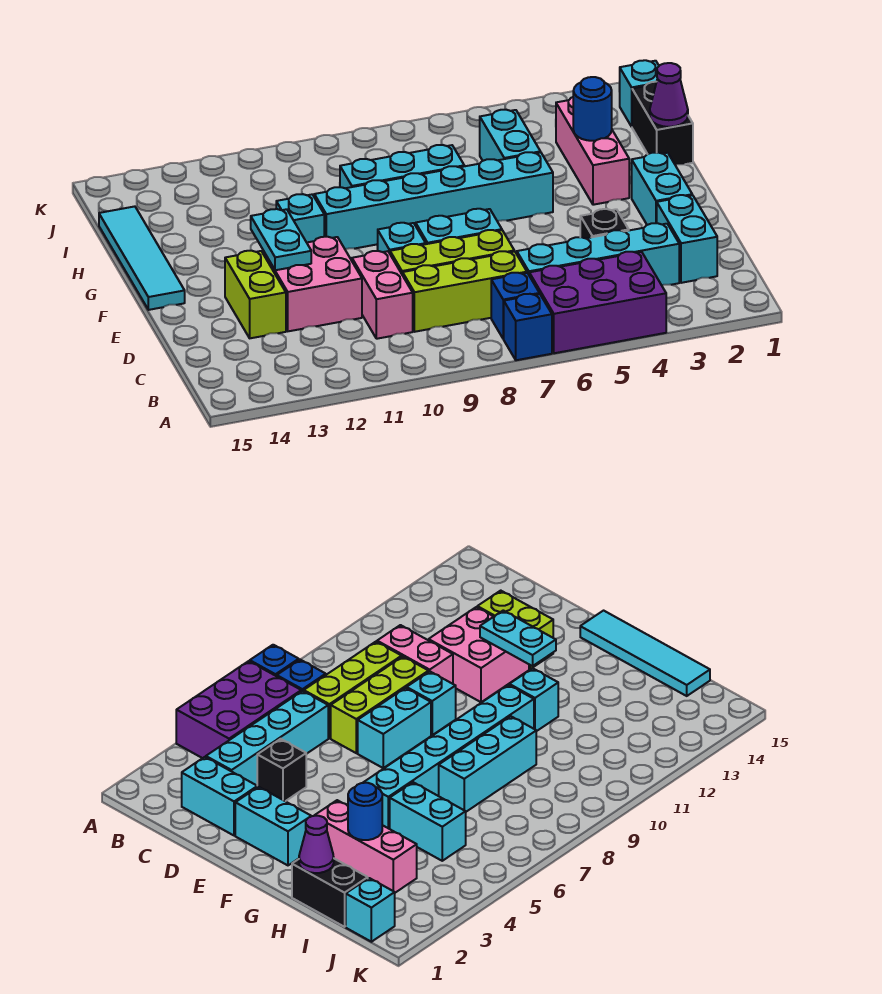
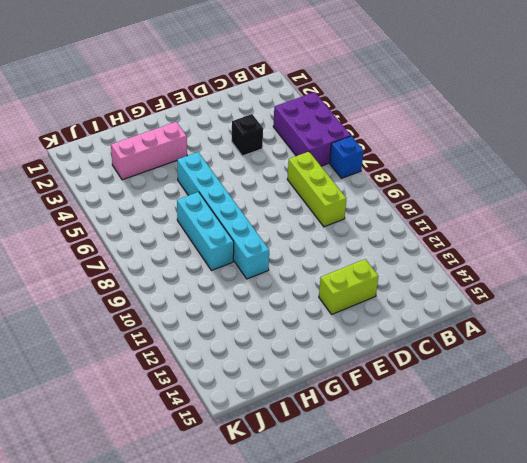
none -> blue brick B7 level 1
none -> cyan brick C2:D2 level 1
none -> cyan brick C3:C6 level 1

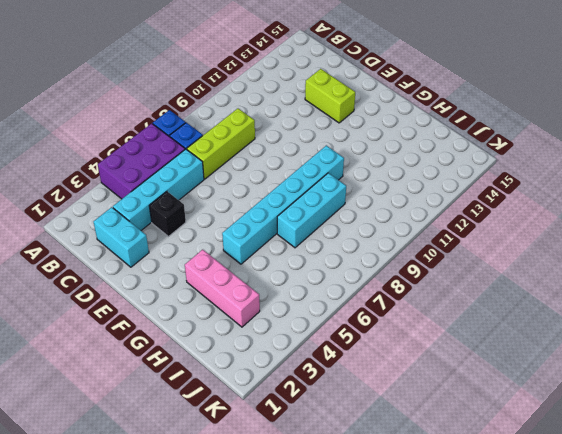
none -> pink brick C10:D10 level 1
none -> lime brick D7:D9 level 1
none -> pink brick D11:E12 level 1

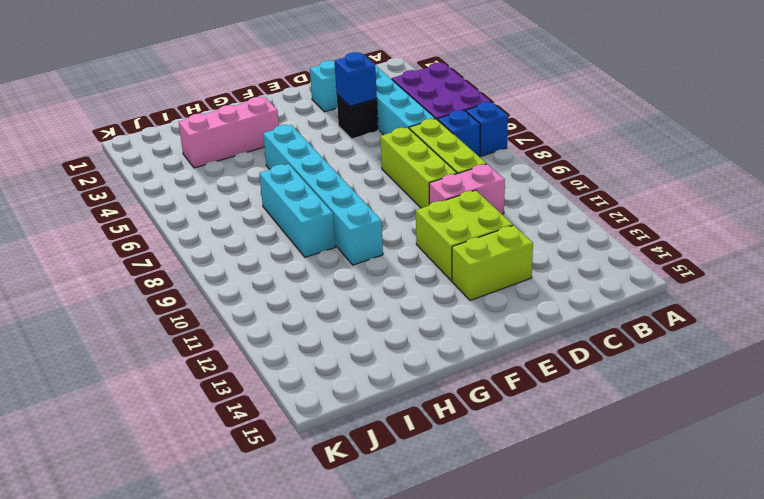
blue brick D4 level 2 -> none
lime brick D11:E12 level 1 -> pink brick D11:E12 level 1
none -> cyan brick E2:F2 level 1
none -> cyan brick E7:E8 level 1
none -> cyan brick E9 level 1

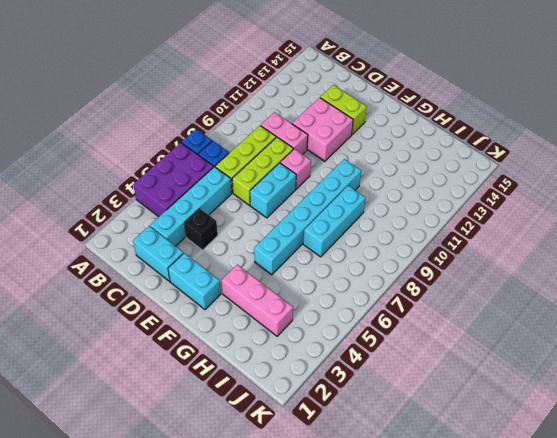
pink brick E9 level 1 -> cyan brick E9 level 1
none -> cyan tile F15:I15 level 1
none -> cyan brick G11 level 1
none -> black brick H1:I1 level 1

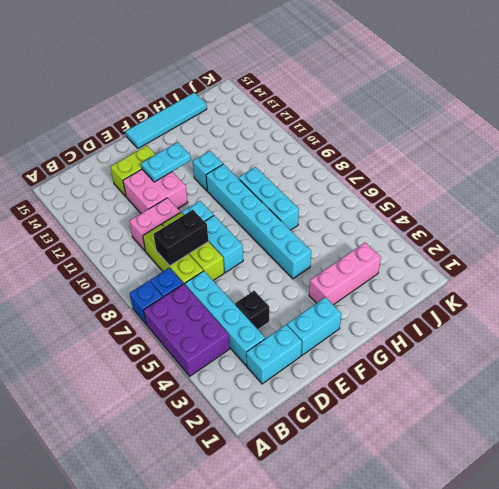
black brick C8:D8 level 2 -> black brick H1:I1 level 1
none -> cyan brick H5:I5 level 1
none -> cyan brick J1 level 1
none -> purple cone H1 level 2

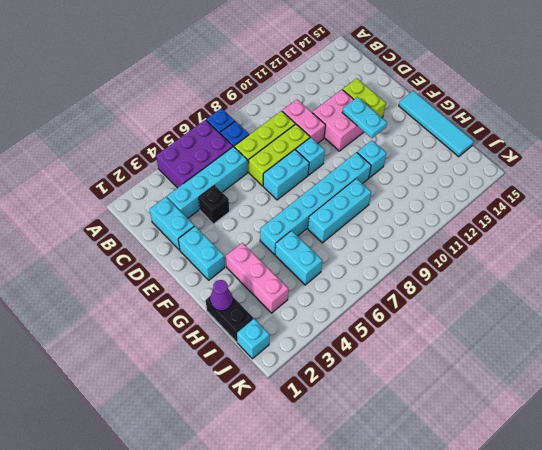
none -> blue round brick H3 level 2

